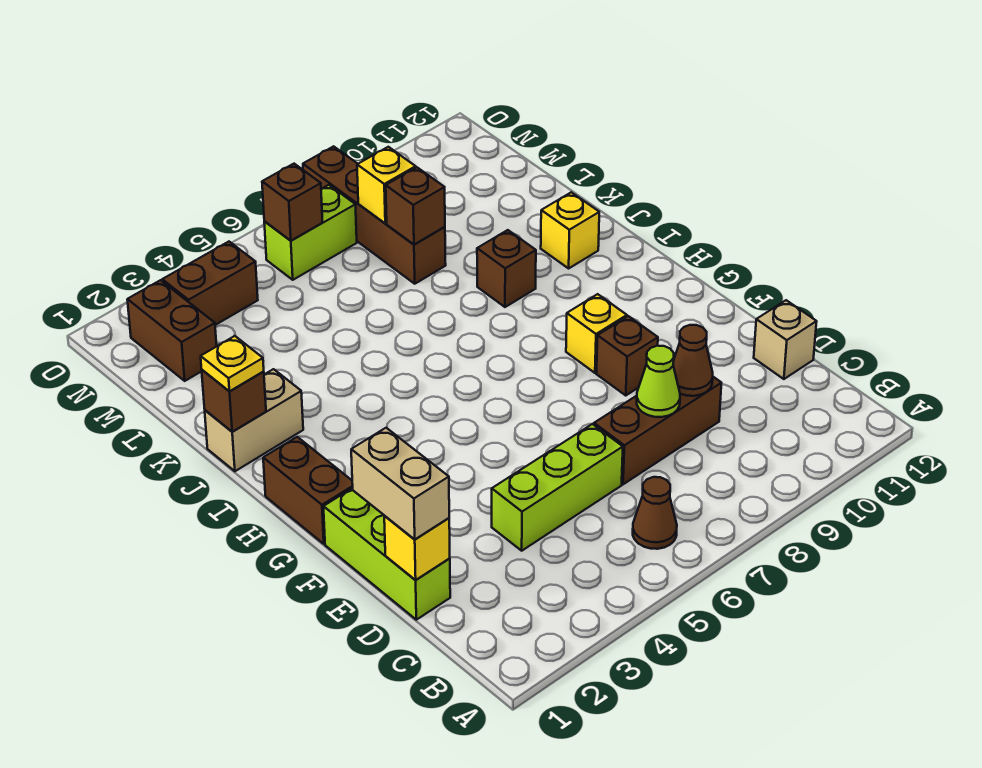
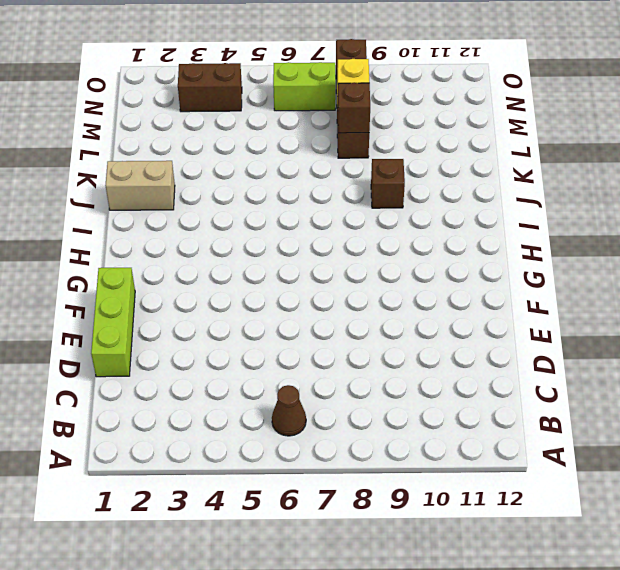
none -> lime brick D4:D6 level 1
none -> brown brick D7:D9 level 1
none -> tan brick D12 level 1

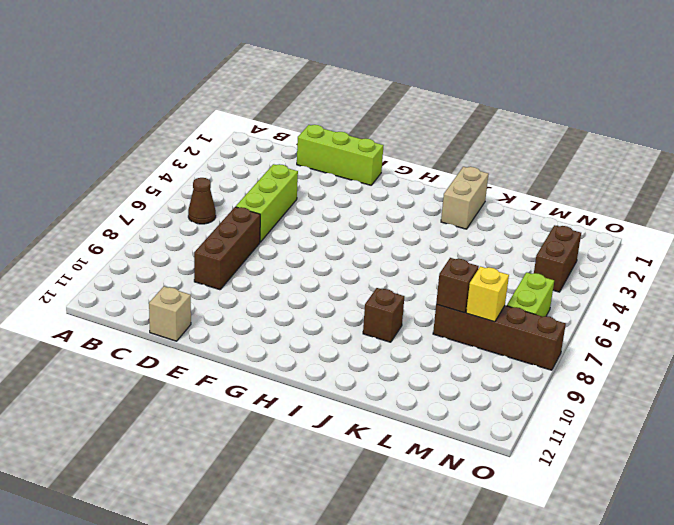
none -> brown brick F9 level 1
none -> brown brick G1:H1 level 1
none -> yellow brick G9 level 1

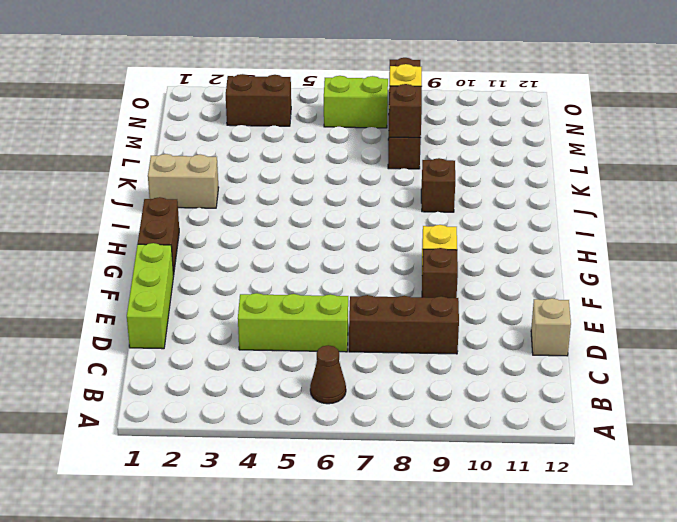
none -> yellow brick J11 level 1
none -> brown brick M2:N2 level 1
none -> yellow brick D1 level 2

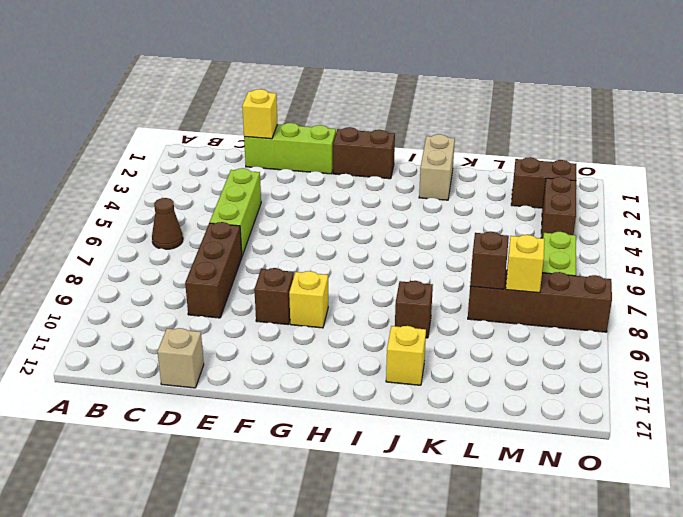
none -> lime cone D8 level 2
none -> brown cone D9 level 2
none -> brown brick J1 level 2

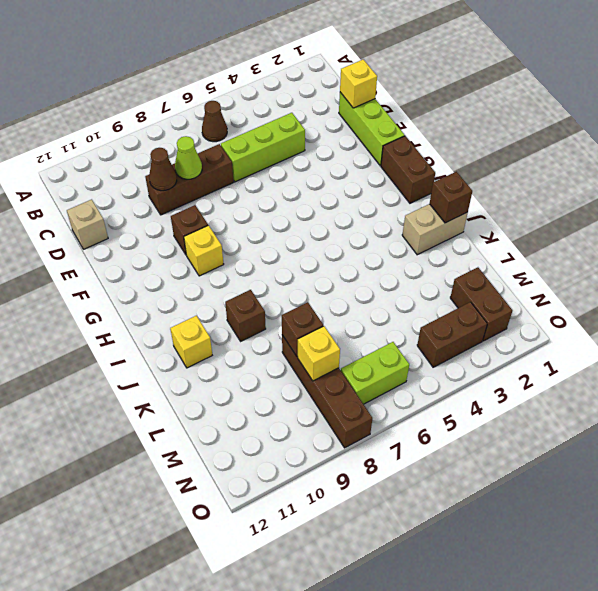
none -> brown brick N6 level 2
none -> tan brick D1:E1 level 3
none -> yellow plate J1 level 3

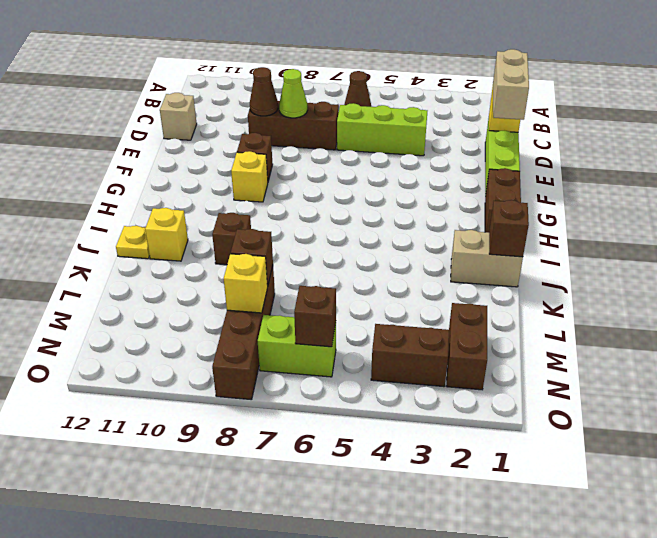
yellow plate J12 level 1 -> yellow plate J1 level 3

